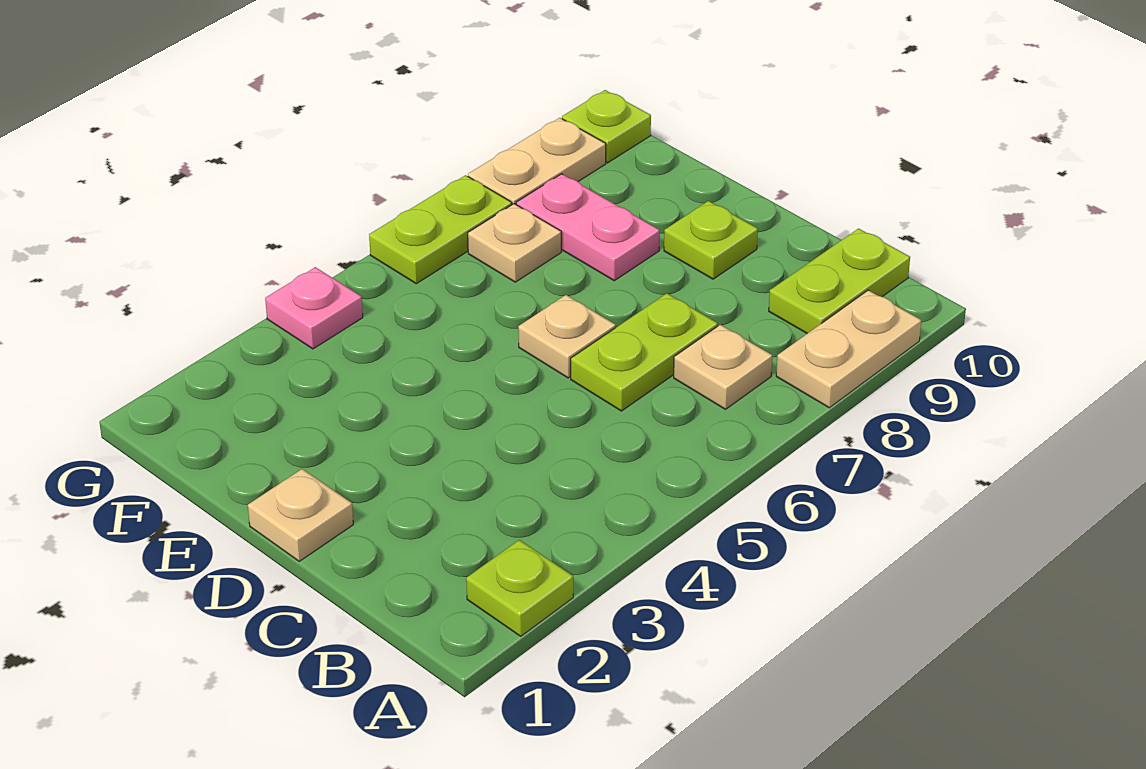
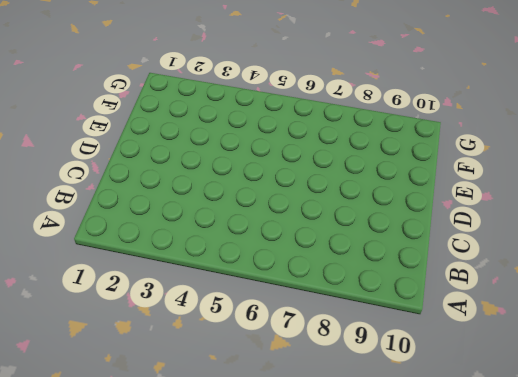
none -> lime plate A2 level 1
none -> tan plate A8:A9 level 1
none -> tan plate B7 level 1

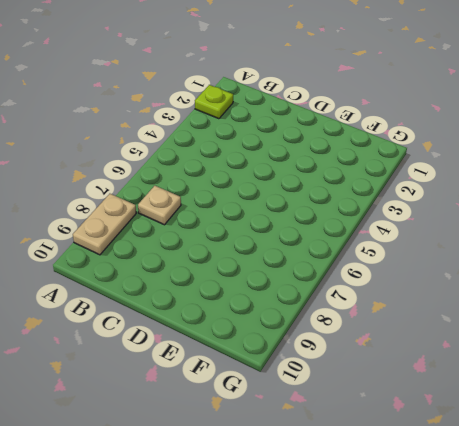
none -> lime plate B9:B10 level 1
none -> lime plate C6:C7 level 1
none -> tan plate D1 level 1

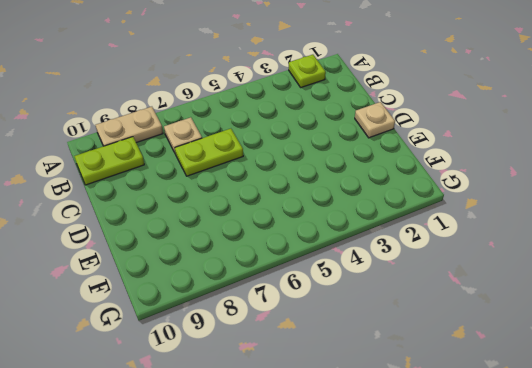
none -> tan plate D6 level 1
none -> lime plate D9 level 1
none -> pink plate E8:F8 level 1

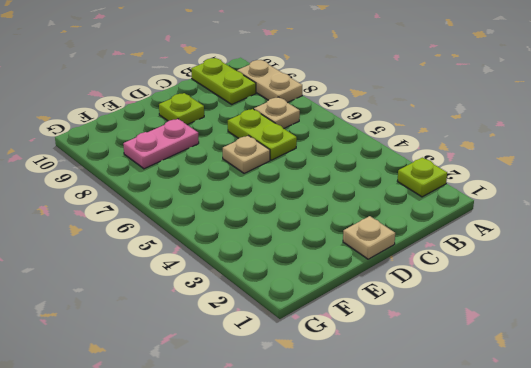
none -> tan plate F7 level 1
none -> pink plate G4 level 1
none -> lime plate G6:G7 level 1

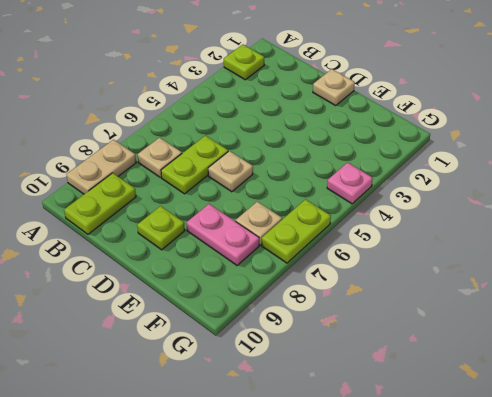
none -> tan plate G8:G9 level 1
none -> lime plate G10 level 1

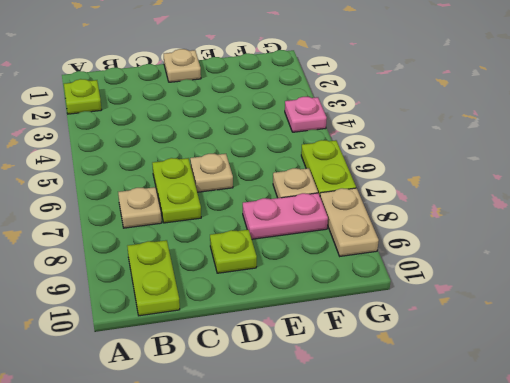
none -> tan plate A8:A9 level 1
none -> lime plate G10 level 1

